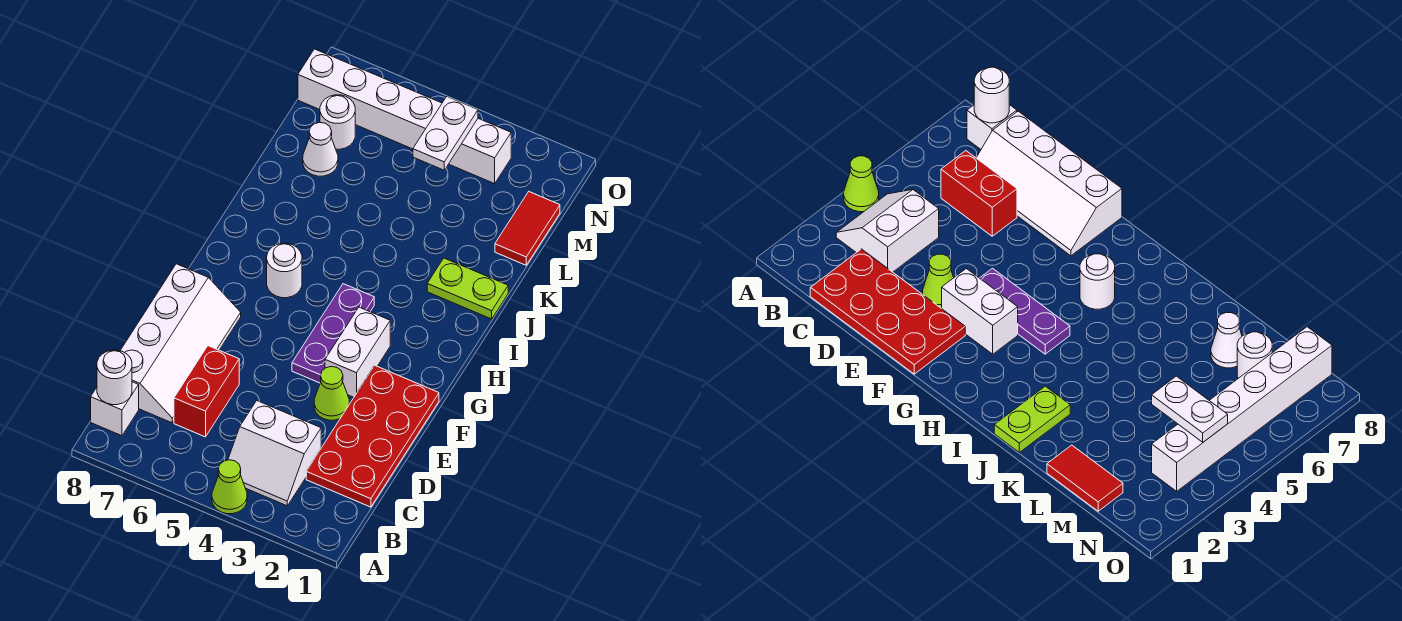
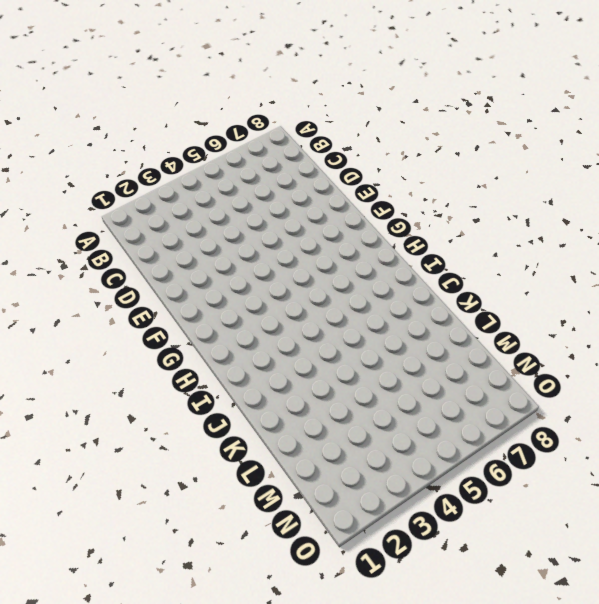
none -> lime cone A4 level 1
none -> white slope B3:C4 level 1 top C
none -> white brick B8 level 1

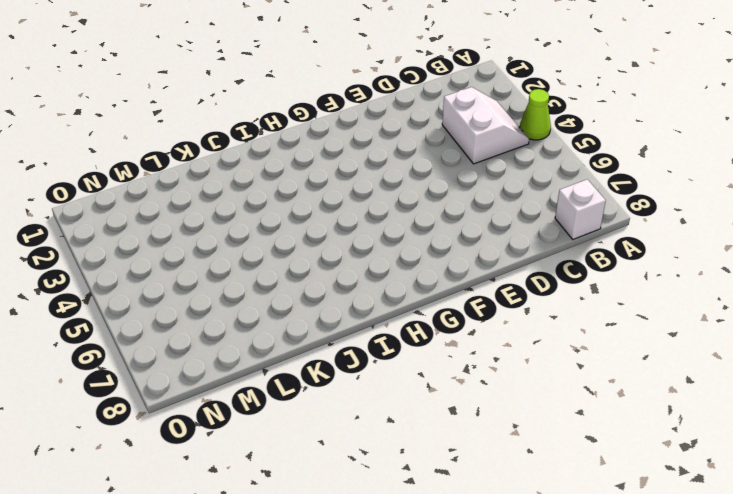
none -> red plate C1:F2 level 1
none -> red brick C6:D6 level 1
none -> white slope C7:F8 level 1 top 8

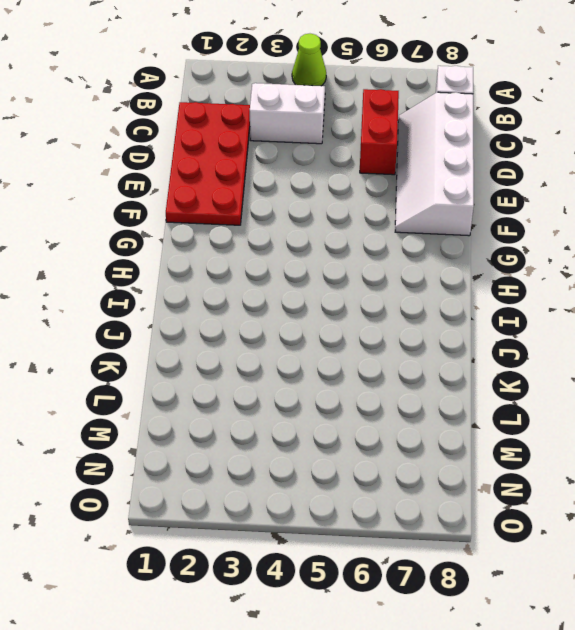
none -> lime cone E3 level 1
none -> white brick F3:G3 level 1
none -> purple plate F4:H4 level 1

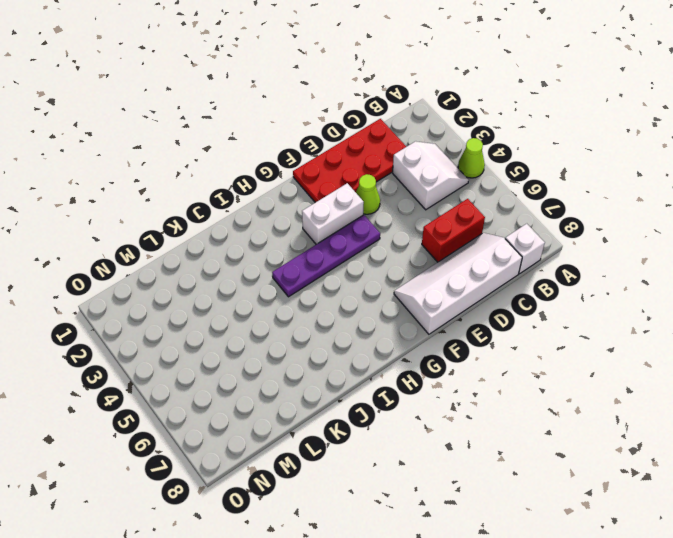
purple plate F4:I4 level 1 -> purple plate F4:H4 level 1
none -> white round brick H6 level 1
none -> lime plate J1:J2 level 1
none -> red tile L1:M1 level 1

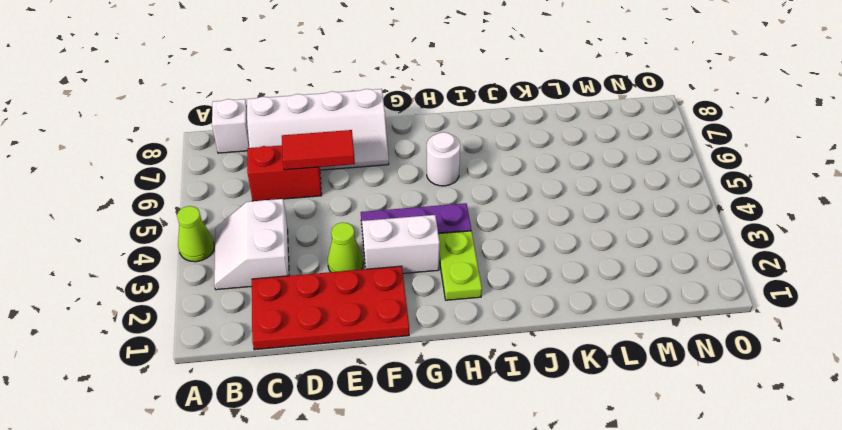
red tile D6:E6 level 2 -> red tile L1:M1 level 1
lime plate H2:H3 level 1 -> lime plate J1:J2 level 1
none -> white cone L7 level 1
none -> white round brick M7 level 1
none -> white brick N3:N8 level 1

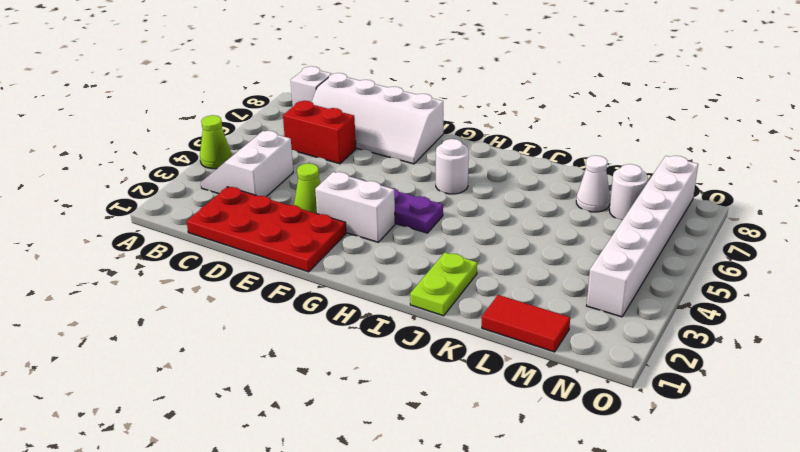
none -> white round brick B8 level 2
none -> white plate M4:N4 level 2

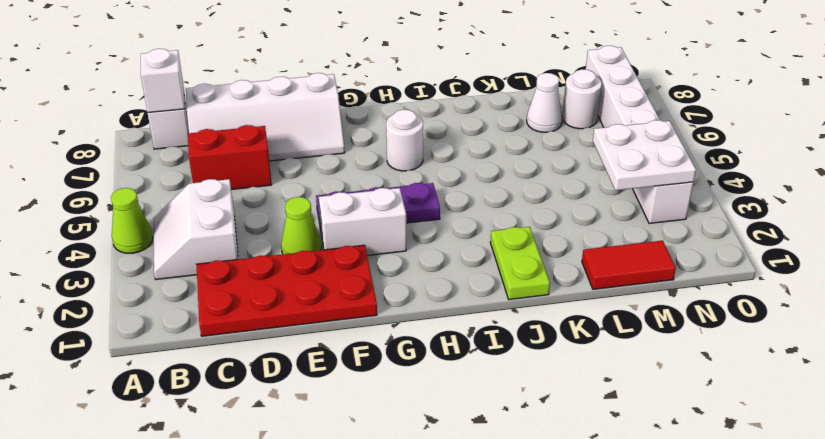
white brick B8 level 2 -> white round brick B8 level 2
white plate M3:N4 level 2 -> white plate M4:N4 level 2

